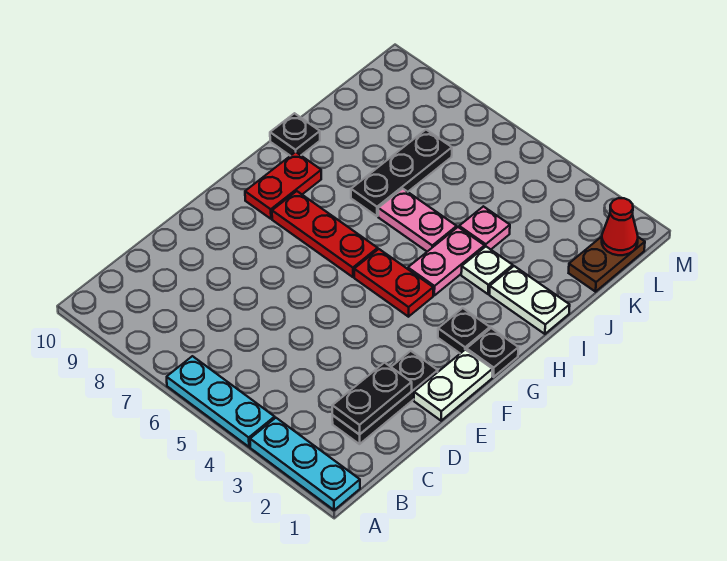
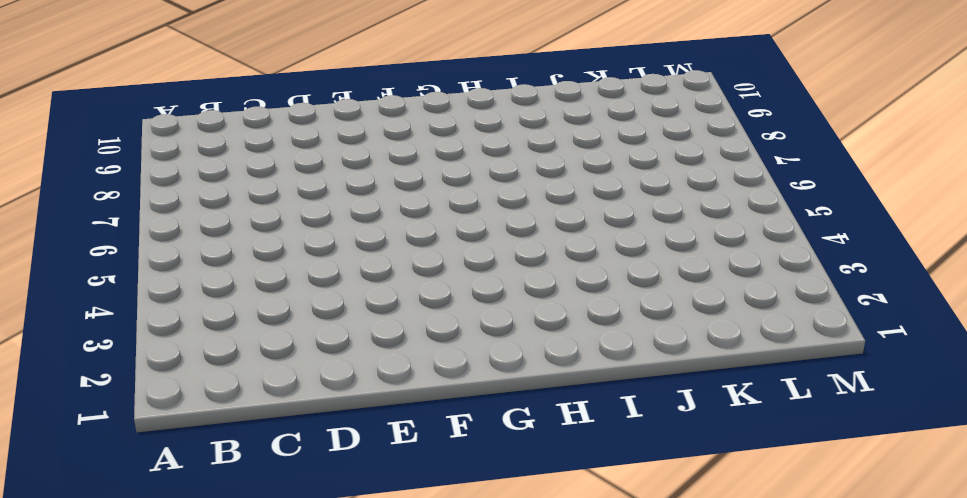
none -> cyan plate A1:A3 level 1
none -> cyan plate A4:A6 level 1
none -> black plate C2:E2 level 1

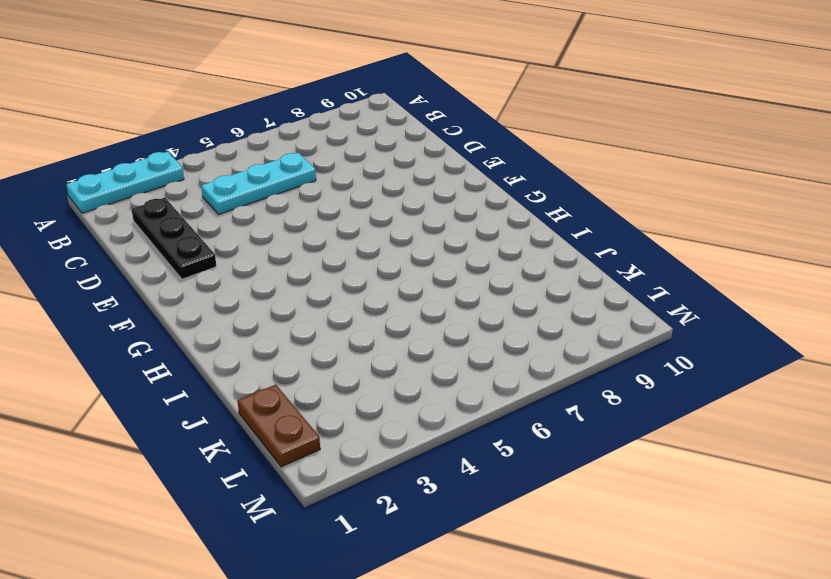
cyan plate C4:C6 level 1 -> cyan plate A4:A6 level 1
none -> white plate E1:F1 level 1
none -> black plate G1 level 1
none -> black plate G2 level 1

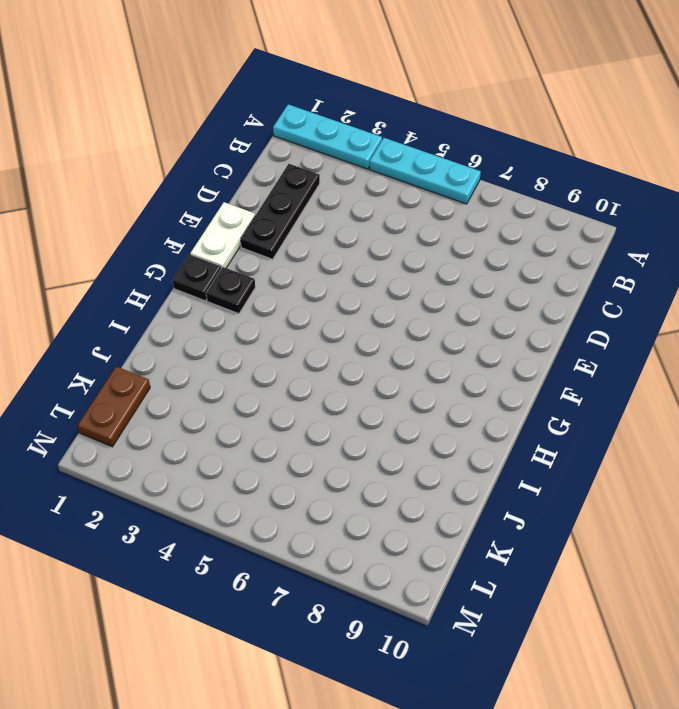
none -> red plate G4:G5 level 1
none -> red plate G6:G8 level 1
none -> red plate G9:H9 level 1

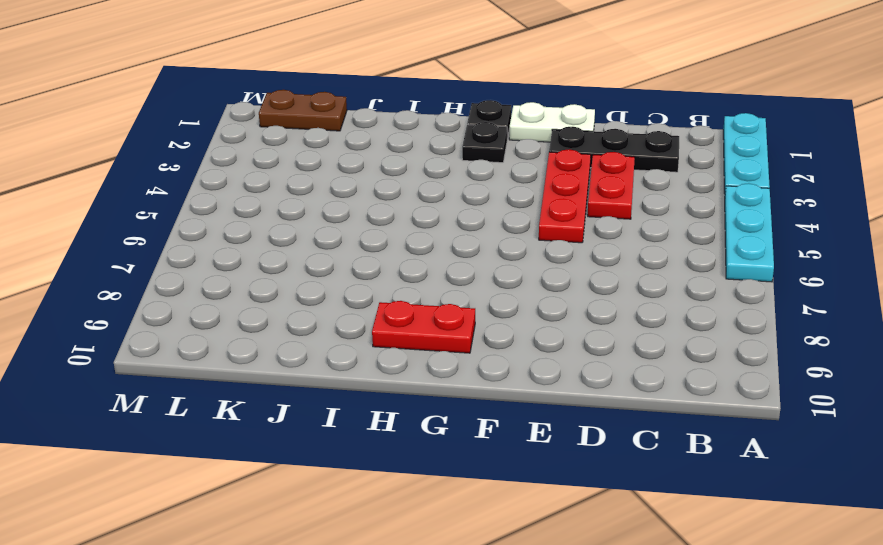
red plate D3:D4 level 1 -> red plate G4:G5 level 1
red plate E3:E5 level 1 -> red plate G6:G8 level 1
none -> pink plate H4:I4 level 1
none -> white plate I1:I2 level 1
none -> white plate I3 level 1

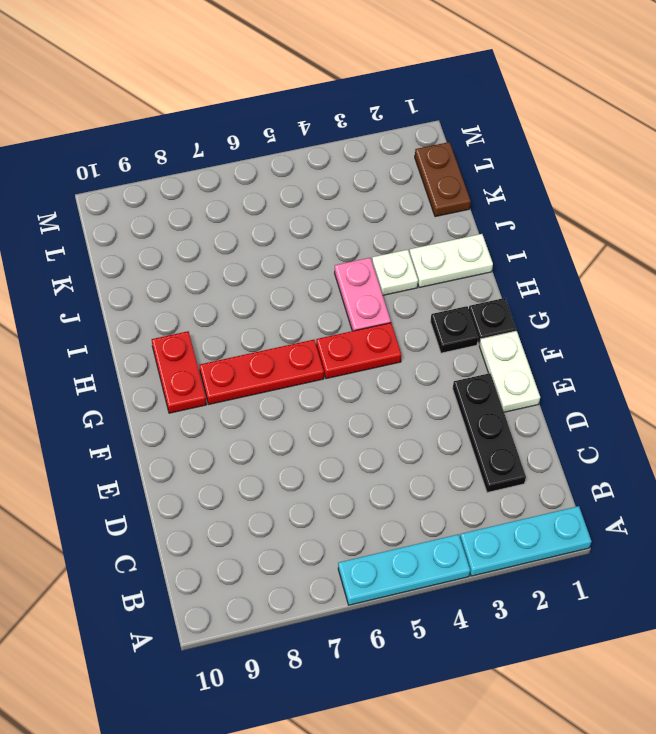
none -> pink plate I5:I6 level 1
none -> black plate I7:K7 level 1
none -> black plate I10 level 1

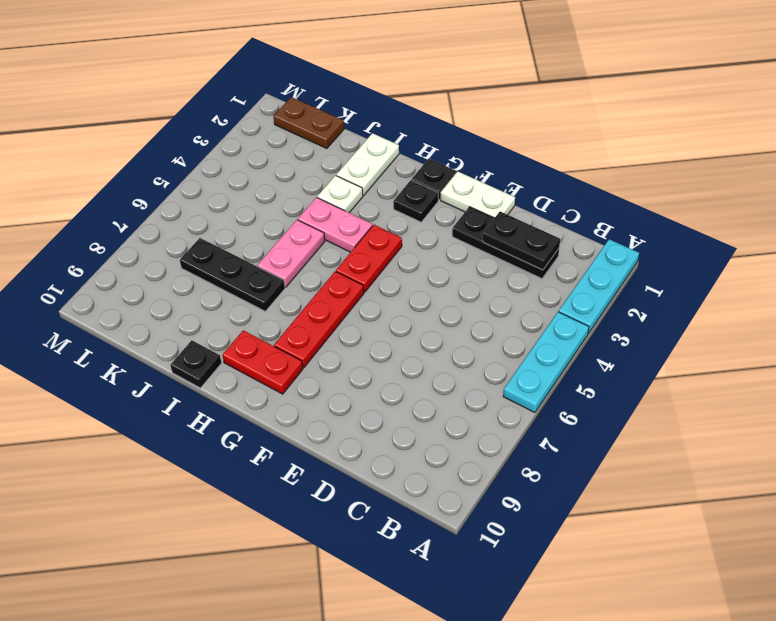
none -> pink plate J4 level 1
none -> red cone L1 level 2

